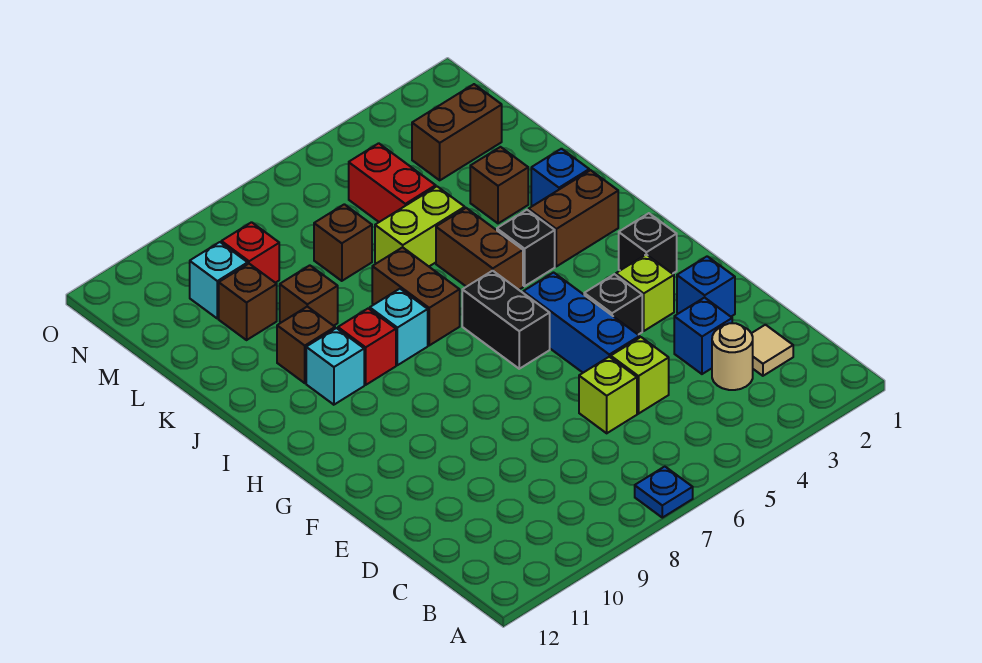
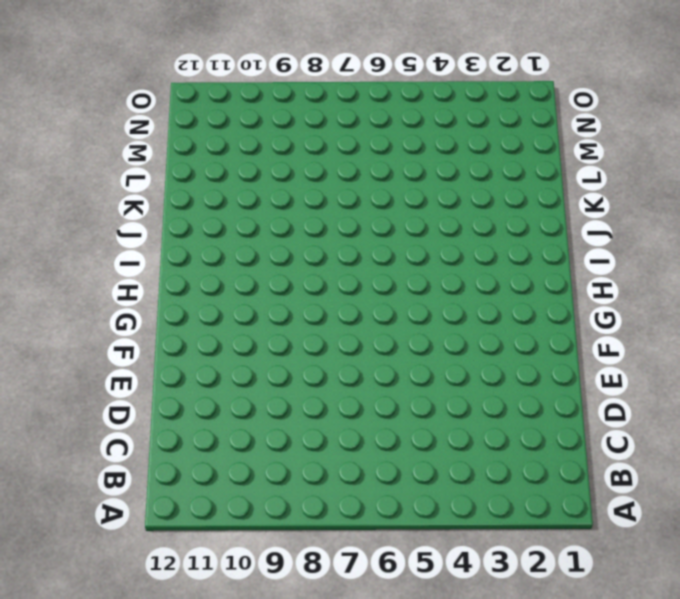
none -> blue plate A7 level 1
none -> tan tile C2 level 1
none -> tan round brick C3 level 1
none -> blue brick D3 level 1

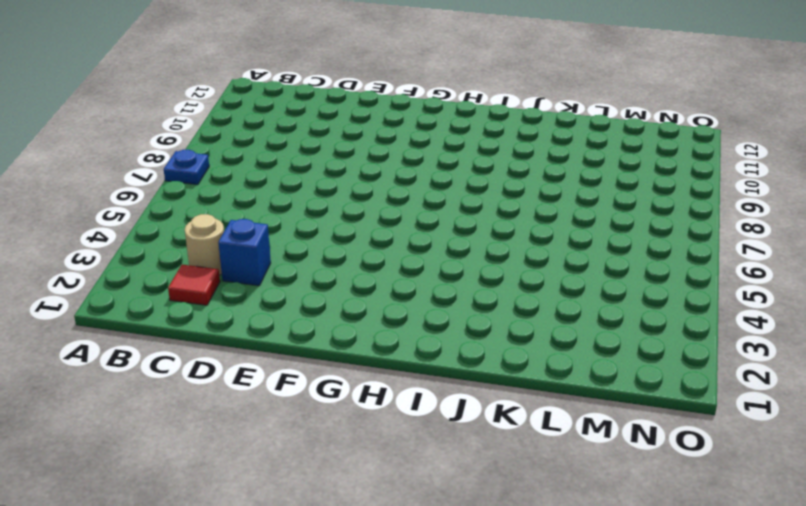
red tile C2 level 1 -> tan tile C2 level 1
none -> lime brick D5 level 1
none -> lime brick D6 level 1
none -> blue brick E2 level 1
none -> blue brick E5:G5 level 1

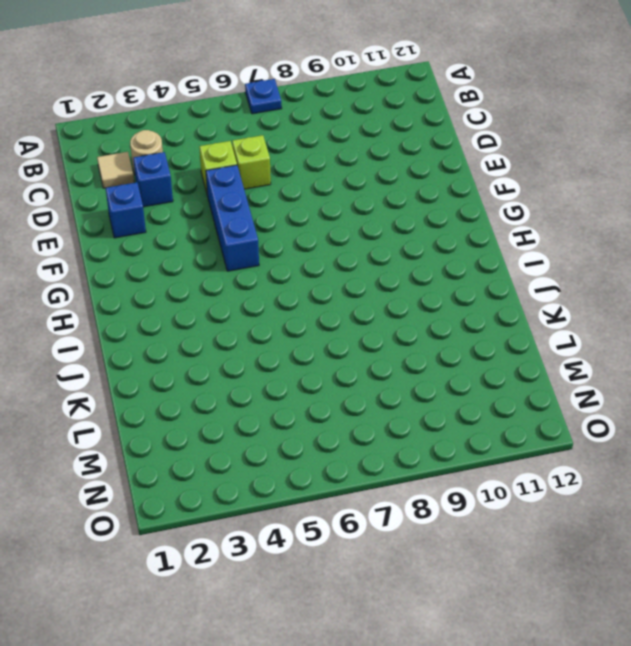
none -> lime brick F3 level 1
none -> black brick F4 level 1
none -> black brick G2 level 1
none -> black brick G6:H6 level 1

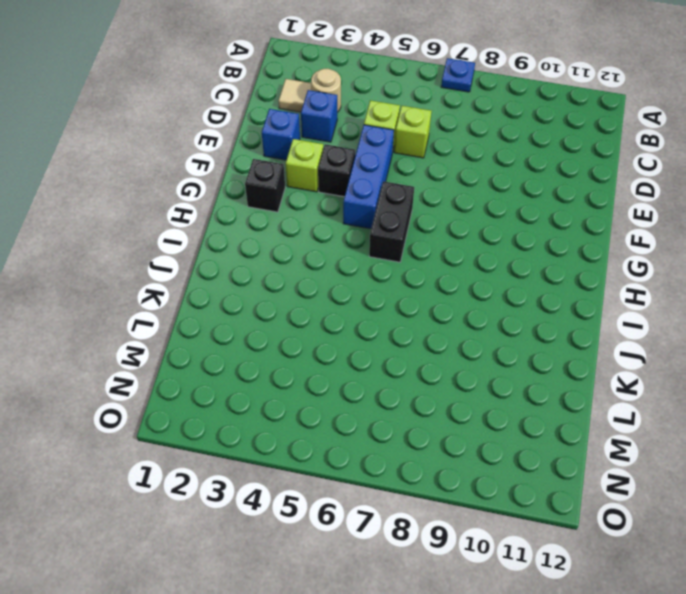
none -> brown brick I2:I3 level 1
none -> black brick I4 level 1
none -> brown brick I5:J5 level 1
none -> brown brick I7:J7 level 1

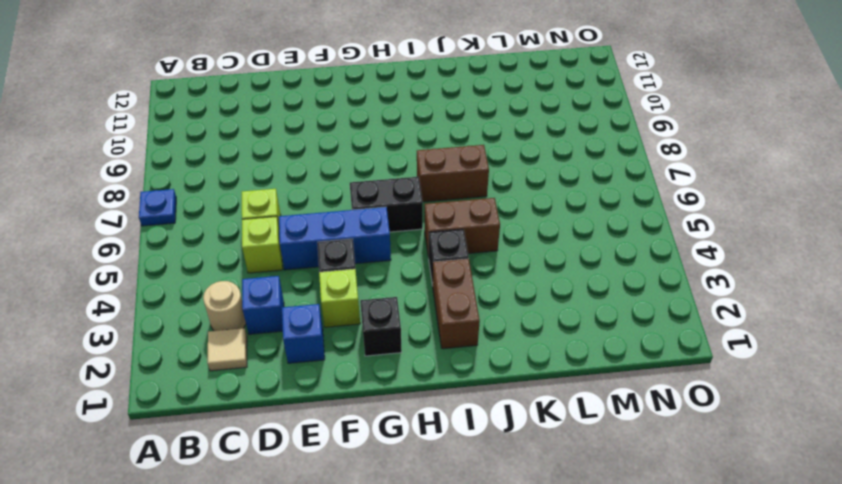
none -> cyan brick I8 level 1
none -> red brick I9 level 1
none -> cyan brick I10 level 1
none -> blue brick J2 level 1

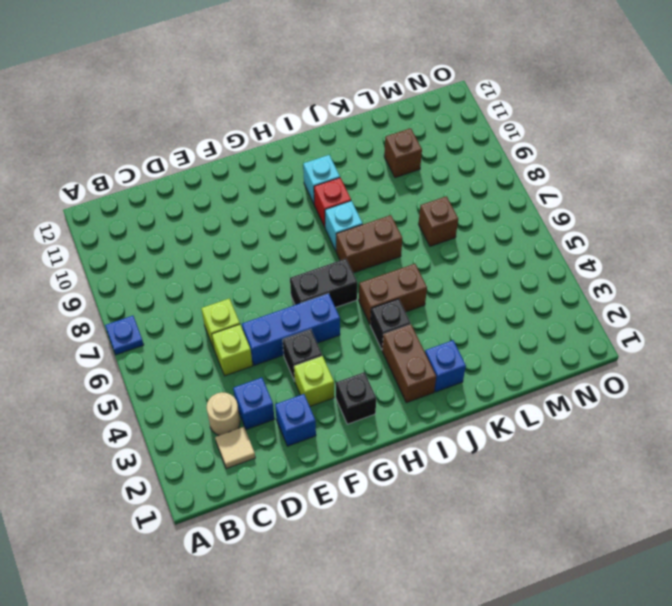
none -> brown brick J10 level 1
none -> brown brick K3 level 1
none -> lime brick K5:K6 level 1
none -> brown brick K9 level 1

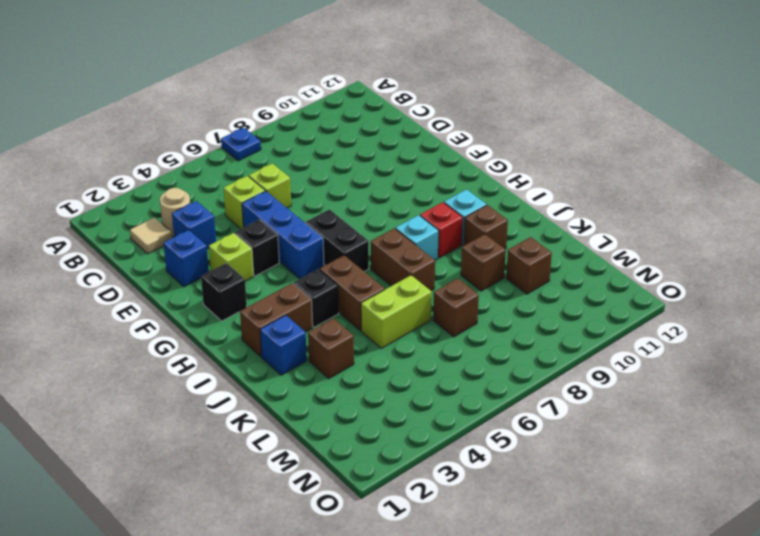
none -> red brick L5:M5 level 1
none -> brown brick M2:M3 level 1
none -> red brick M9 level 1
none -> cyan brick M10 level 1

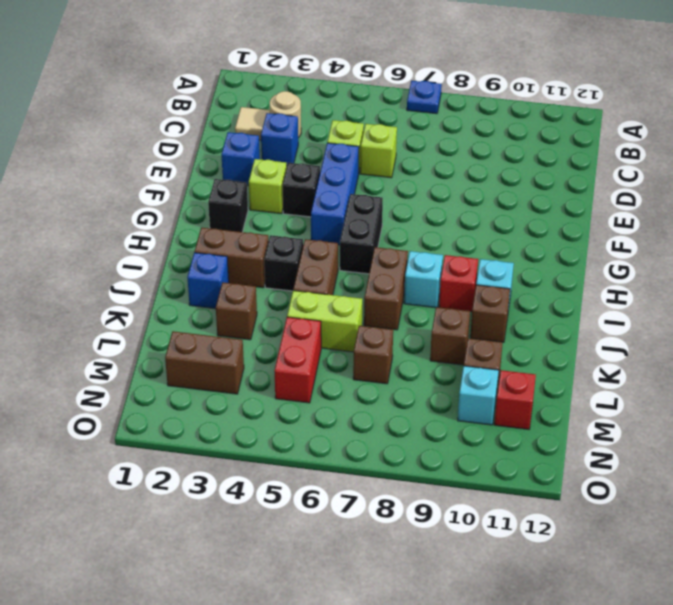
red brick M11 level 1 -> red brick M9 level 1

